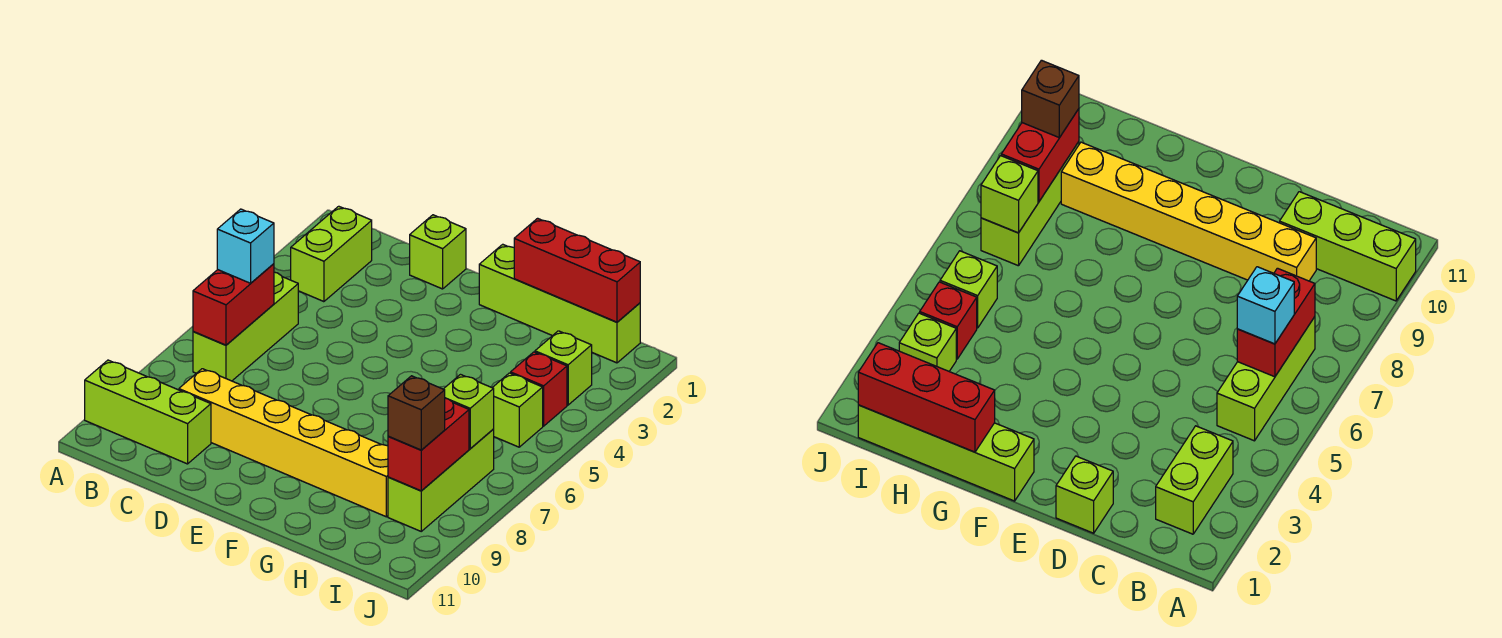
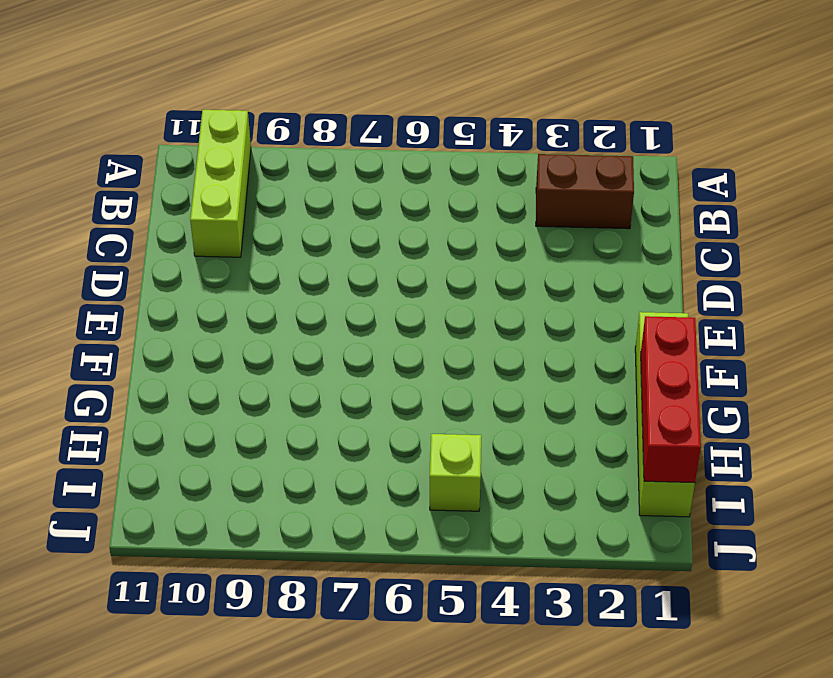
brown brick B2:B3 level 1 -> lime brick B2:B3 level 1
none -> lime brick B5:B7 level 1
none -> yellow brick C9:H9 level 1
none -> lime brick D1 level 1

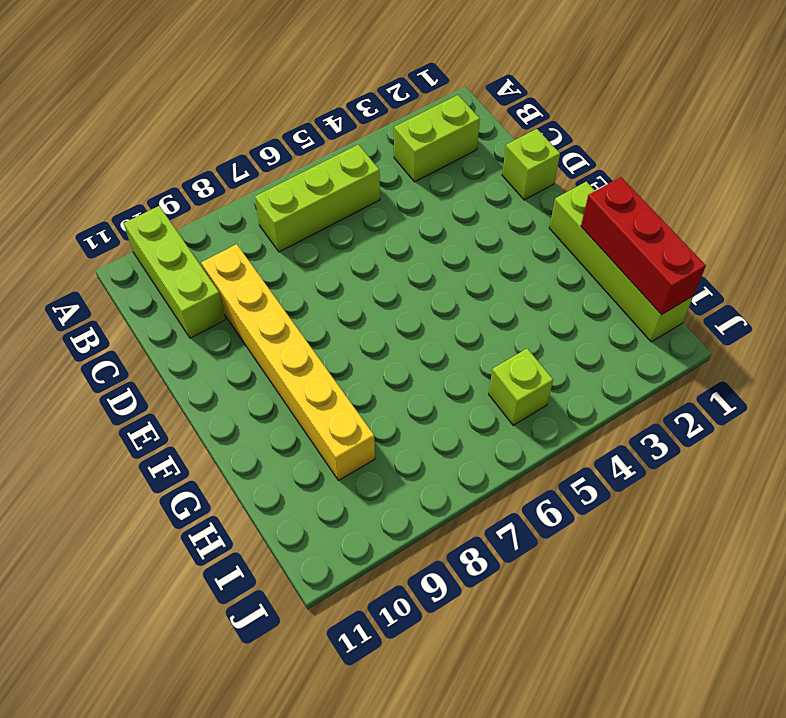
none -> lime brick I3 level 1
none -> red brick I4 level 1
none -> lime brick I7:I9 level 1

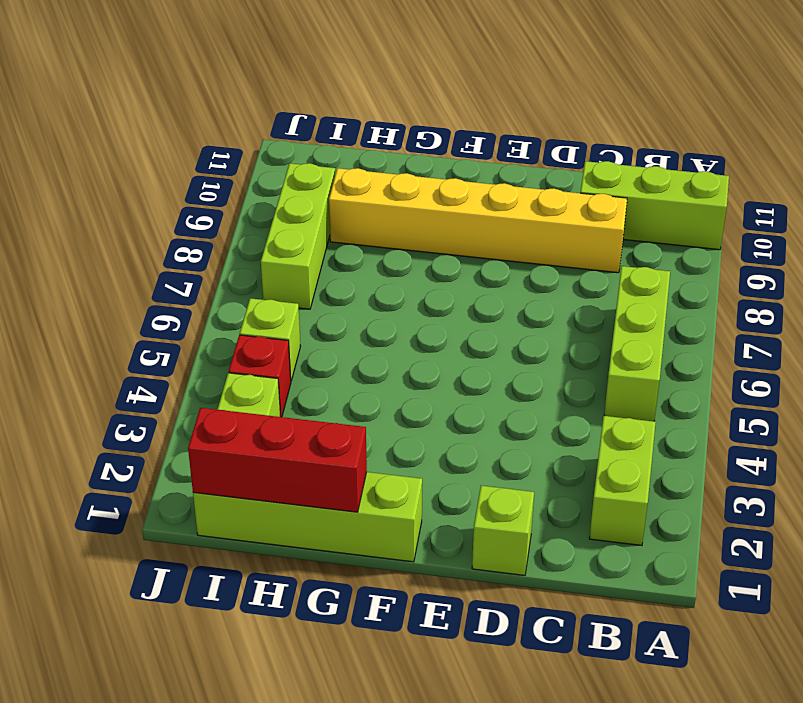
none -> red brick B6:B7 level 2
none -> lime brick I7 level 2
none -> red brick I8:I9 level 2

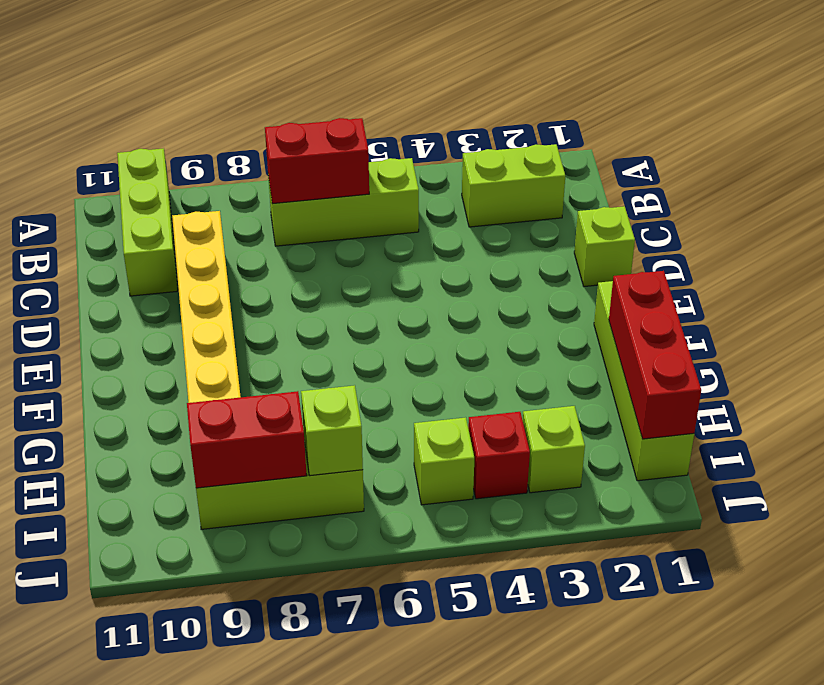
none -> cyan brick B6 level 3
none -> brown brick I9 level 3

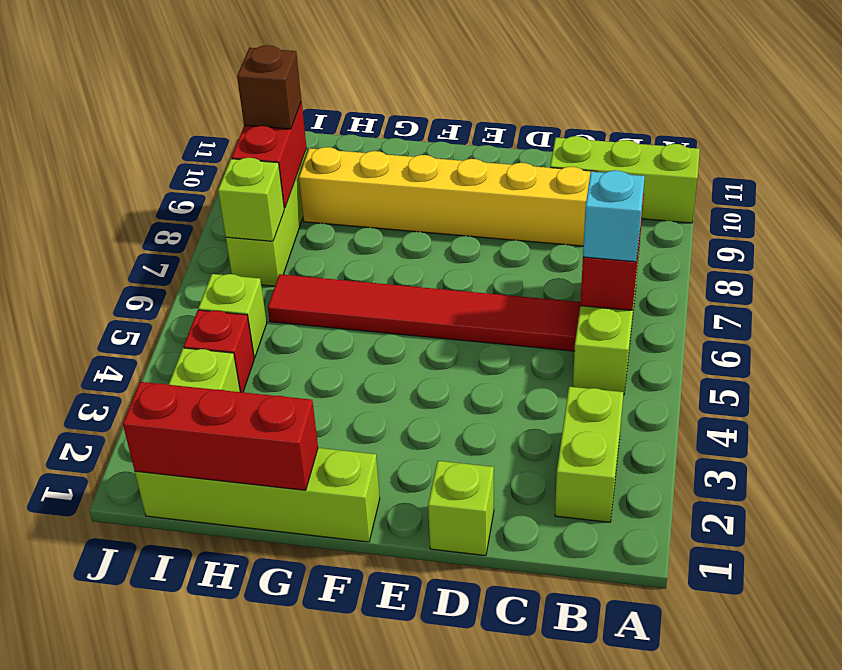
red tile C6:H6 level 1 -> none

